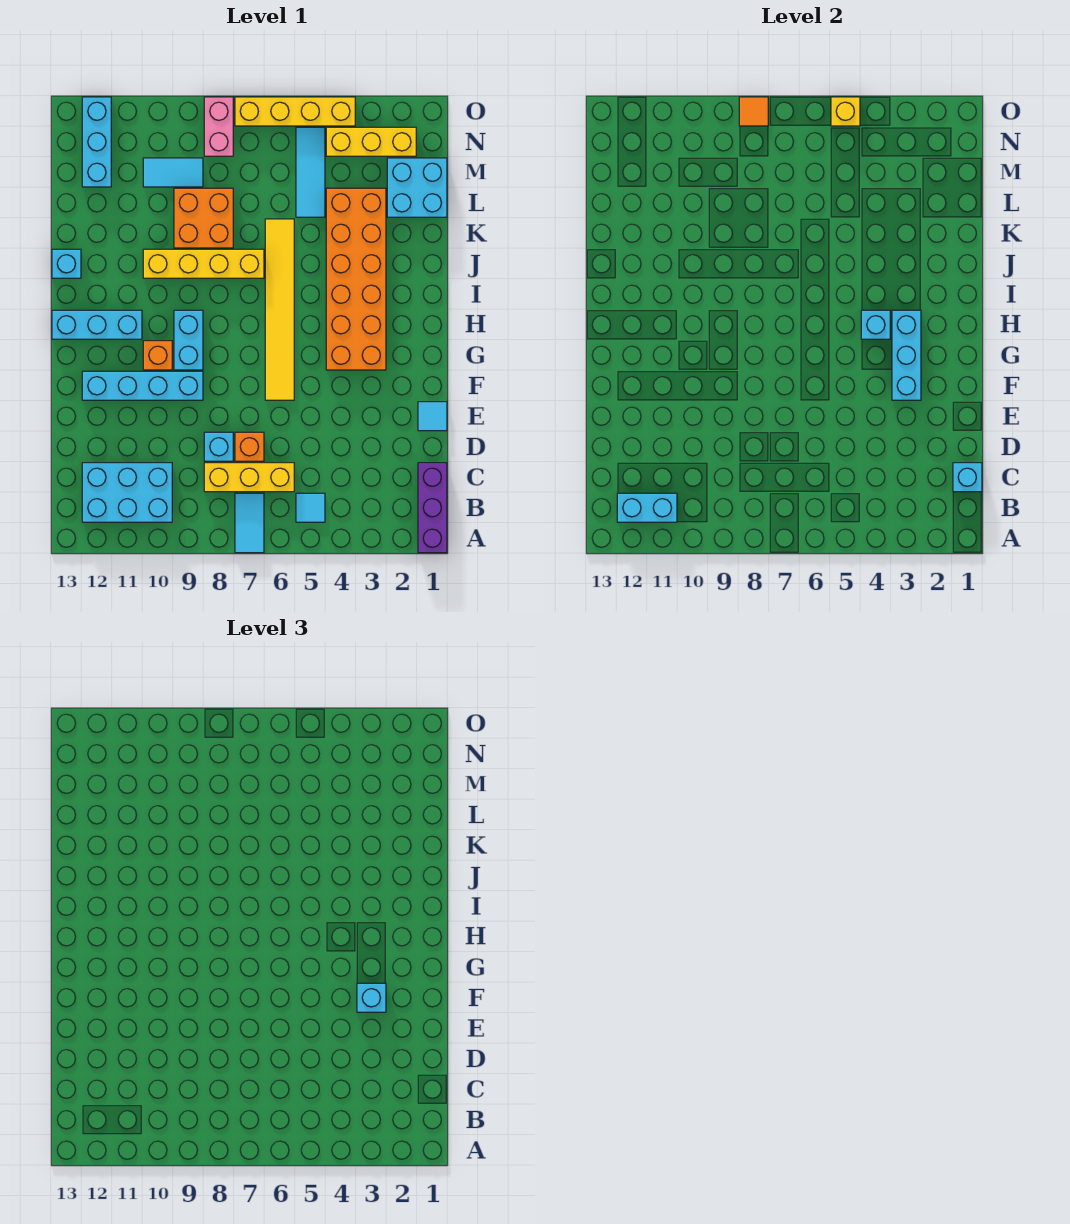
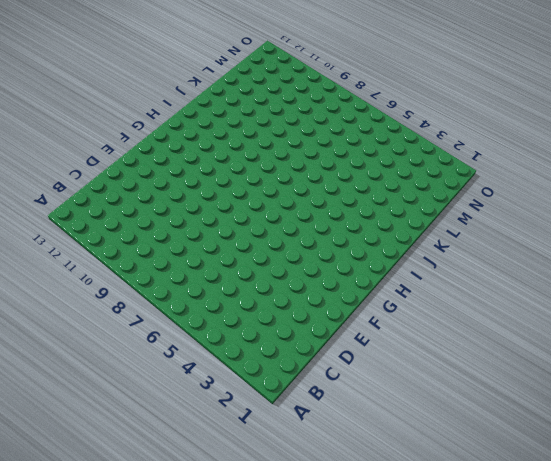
none -> purple brick A1:C1 level 1
none -> cyan tile A7:B7 level 1
none -> cyan tile B5 level 1
none -> cyan brick B10:C12 level 1

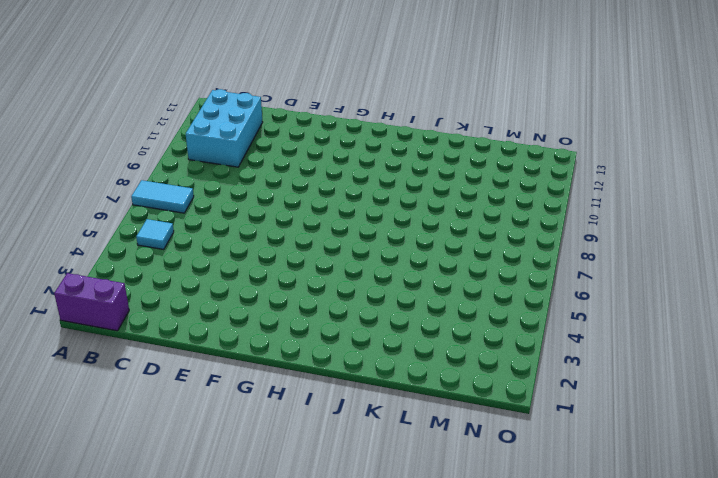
purple brick A1:B1 level 1 -> purple brick A1:C1 level 1
none -> yellow brick C6:C8 level 1
none -> orange brick D7 level 1
none -> cyan brick D8 level 1
none -> cyan tile E1 level 1

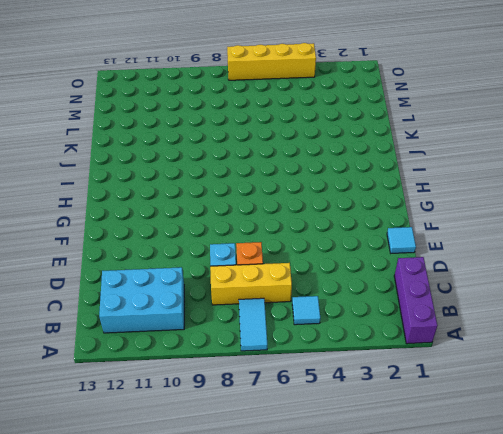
none -> yellow tile F6:K6 level 1
none -> cyan brick F9:F12 level 1
none -> orange brick G3:L4 level 1
none -> cyan brick G9:H9 level 1

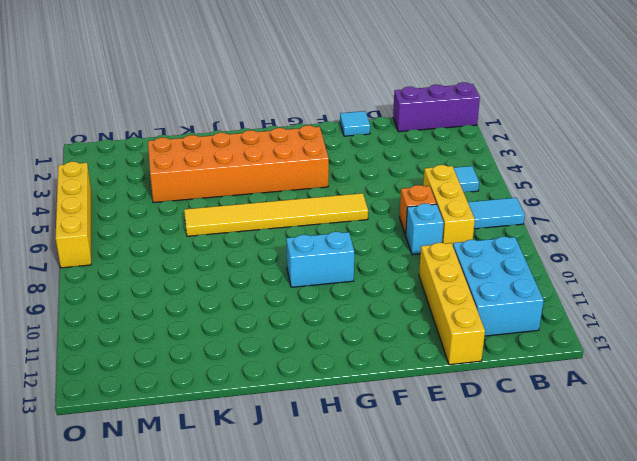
yellow brick D10:D13 level 1 -> yellow brick J7:J10 level 1
none -> cyan brick F9:F12 level 1
none -> orange brick G10 level 1
none -> cyan brick H11:H13 level 1
none -> cyan brick J13 level 1

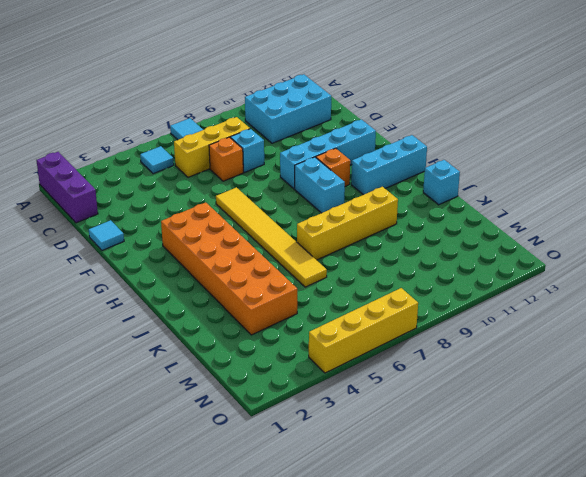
none -> orange brick K8:L9 level 1
none -> cyan brick L1:M2 level 1
none -> cyan tile L5:N5 level 1
none -> cyan tile M9:M10 level 1

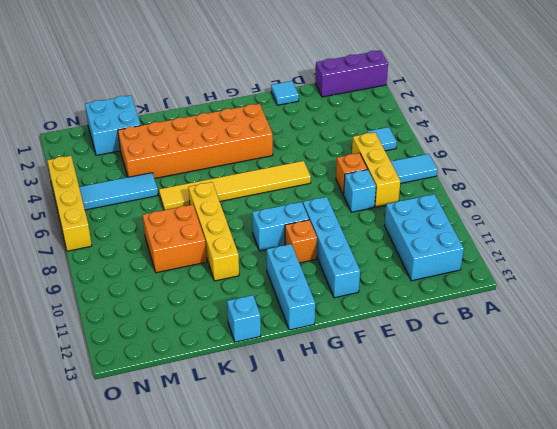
none -> cyan tile M9:M10 level 1
none -> cyan brick M12:O12 level 1
none -> yellow brick N2:N4 level 1
none -> pink brick N8:O8 level 1

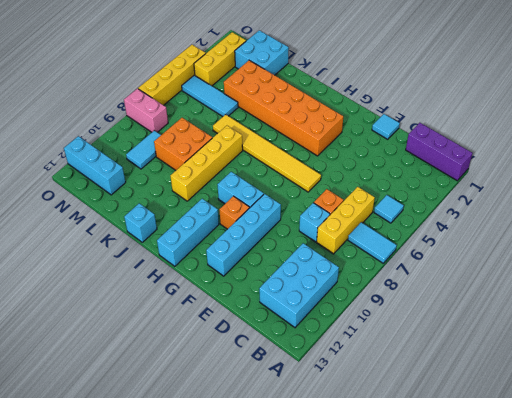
none -> cyan brick B11:B12 level 2
none -> cyan brick C1 level 2
none -> cyan brick F3:H3 level 2
none -> cyan brick H4 level 2

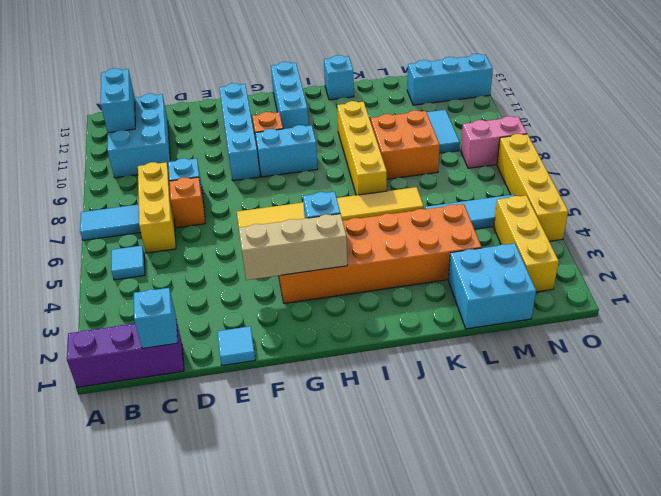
tan brick F3:H3 level 2 -> cyan brick F3:H3 level 2
none -> yellow brick O5 level 2
none -> orange tile O8 level 2
none -> cyan brick F3 level 3

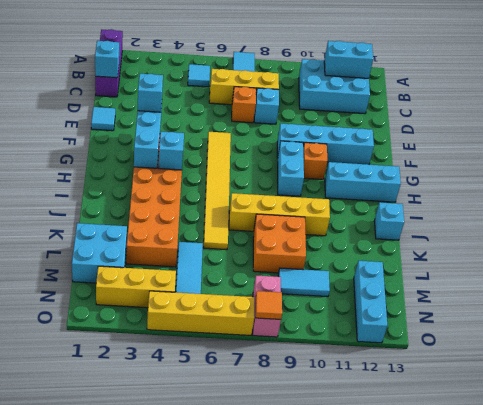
none -> yellow brick O5 level 2

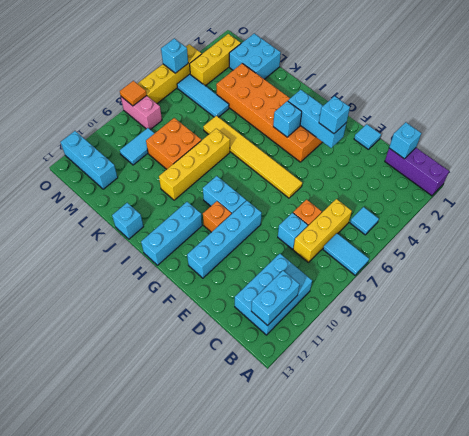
cyan brick O5 level 2 -> yellow brick O5 level 2

